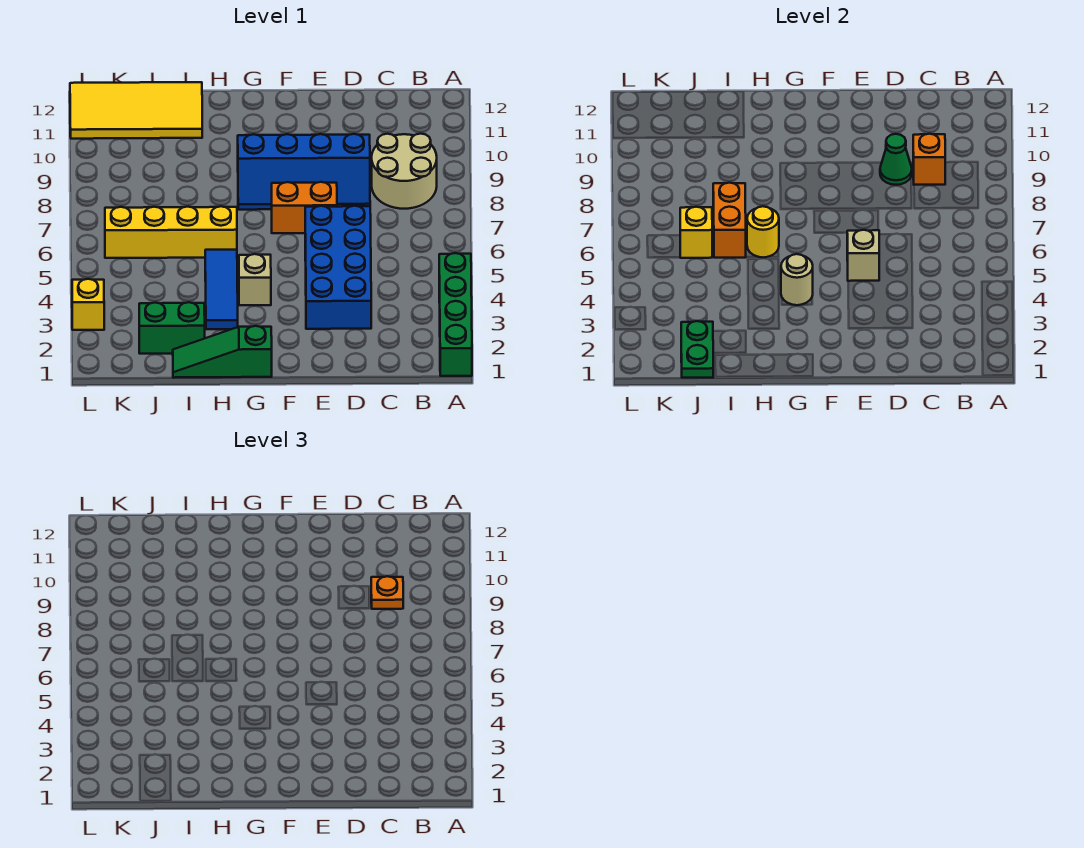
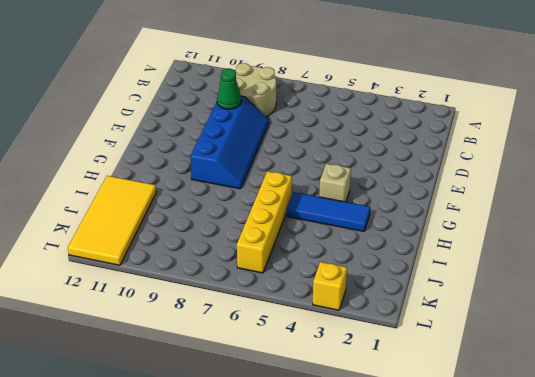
none -> green brick A1:A4 level 1
none -> blue brick D3:E6 level 1
none -> orange brick E7:F7 level 1

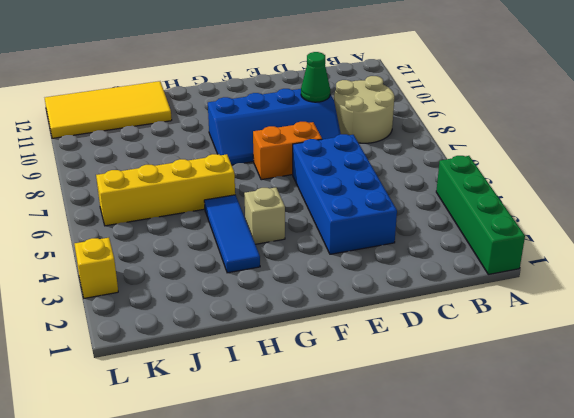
none -> green slope G1:I1 level 1 top G
none -> green brick I2:J2 level 1
none -> orange brick C9 level 2

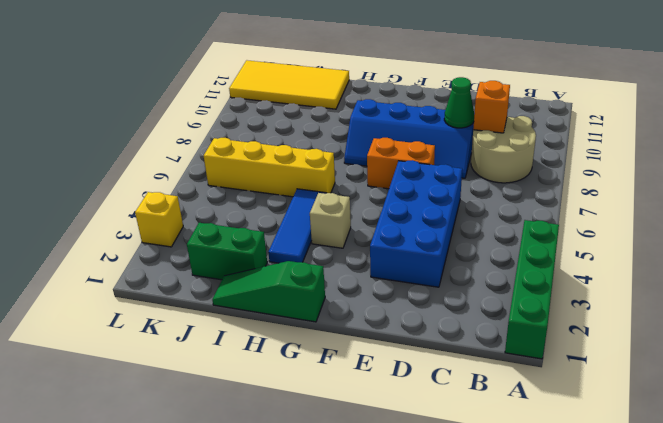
none -> tan brick E5 level 2
none -> tan round brick G4 level 2
none -> yellow round brick H6 level 2

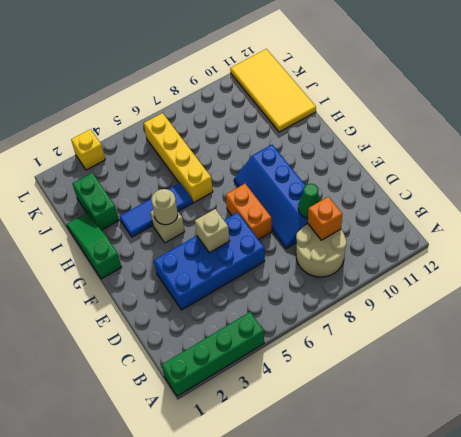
none -> yellow round brick H6 level 2
none -> orange brick I6:I7 level 2
none -> green plate J1:J2 level 2

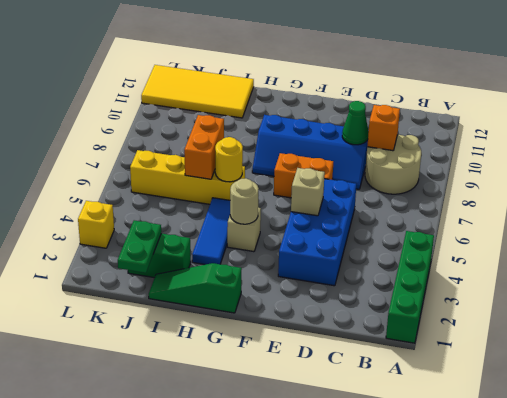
none -> yellow brick J6 level 2
none -> orange plate C9 level 3

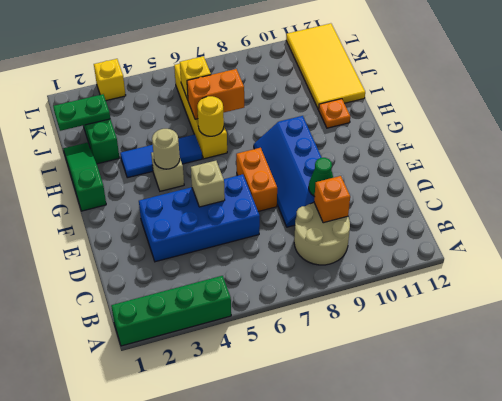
orange plate H11 level 1 -> orange plate C9 level 3

